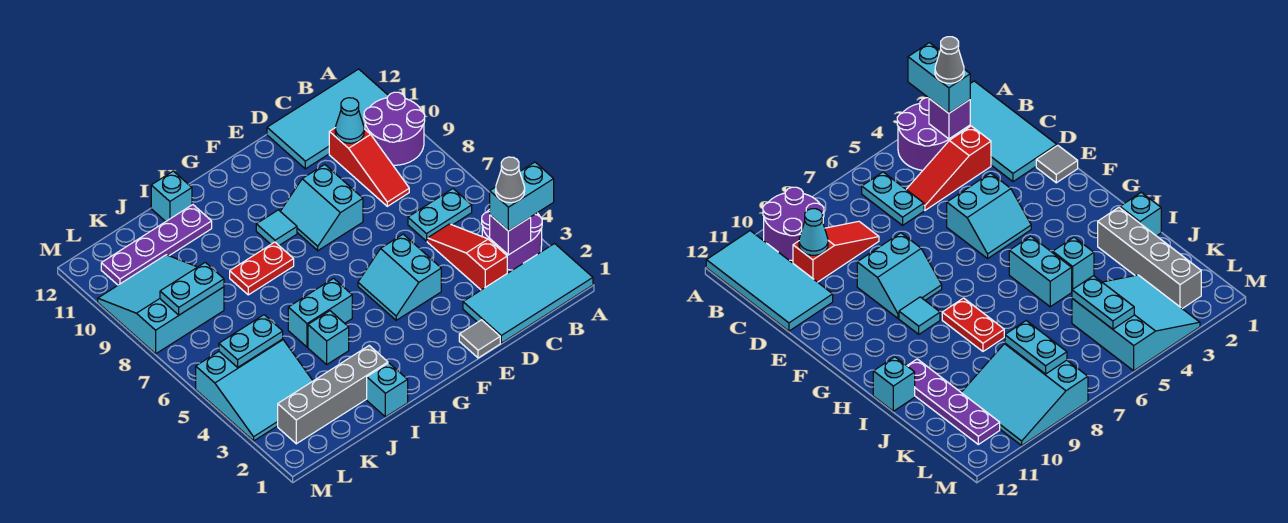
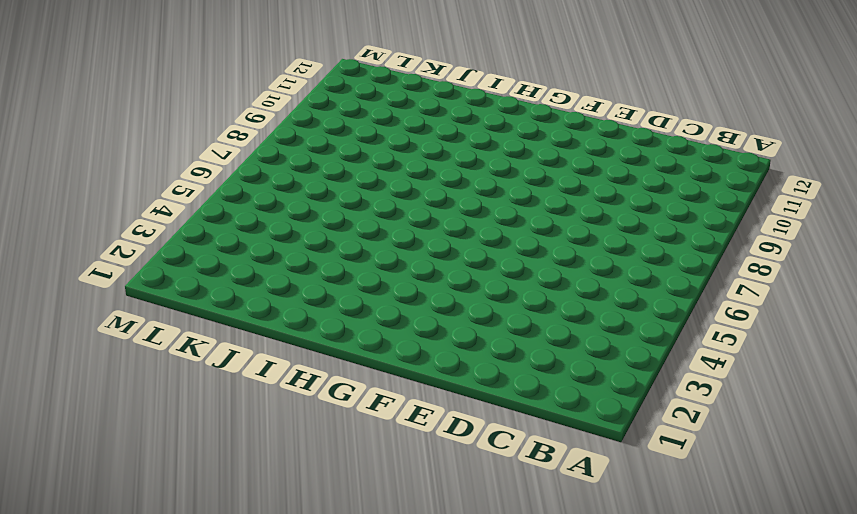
none -> cyan tile A1:D2 level 1
none -> purple round brick A3:B4 level 1
none -> purple round brick A9:B10 level 1

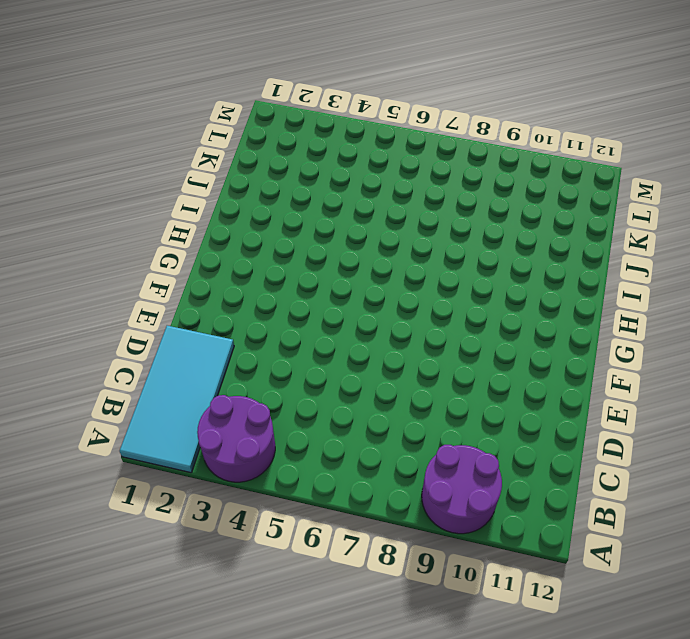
none -> cyan tile A11:D12 level 1
none -> cyan plate B6:C6 level 1
none -> red slope C3:C5 level 1 top 3

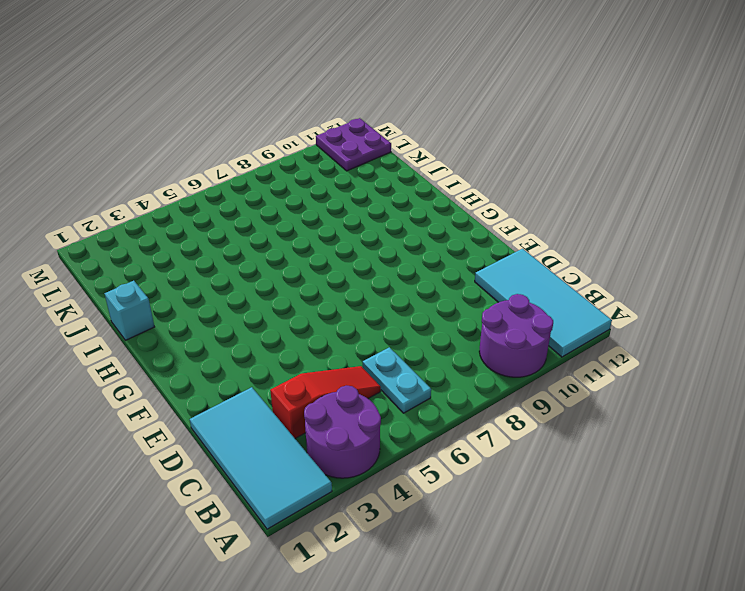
purple plate L11:M12 level 1 -> purple plate I11:L11 level 1
none -> red slope C8:C10 level 1 top 10
none -> grey tile E1 level 1
none -> cyan slope E4:F5 level 1 top E

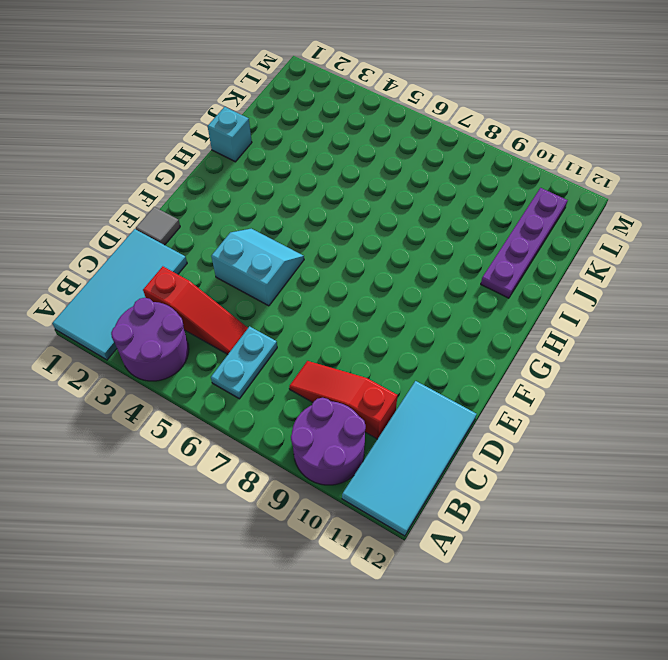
none -> cyan slope E8:F9 level 1 top E
none -> cyan tile G9 level 1
none -> cyan brick H5:I5 level 1

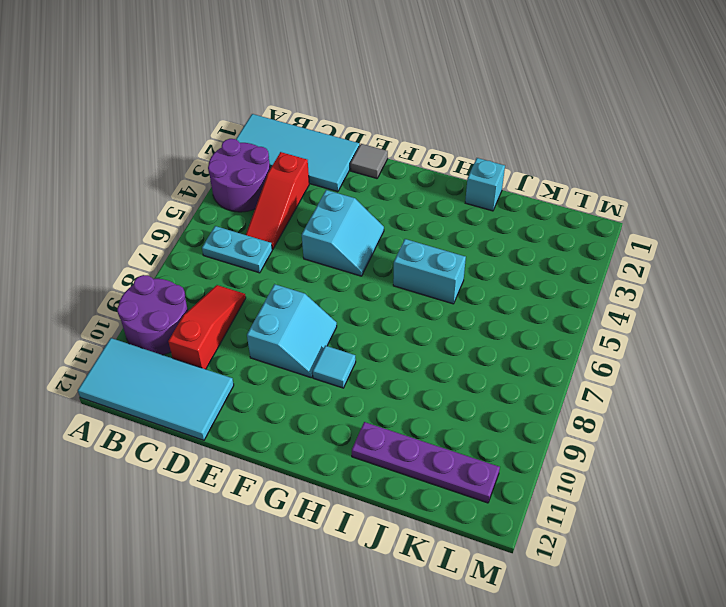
none -> red plate H8:I8 level 1
none -> grey brick I2:L2 level 1
none -> cyan brick I4 level 1

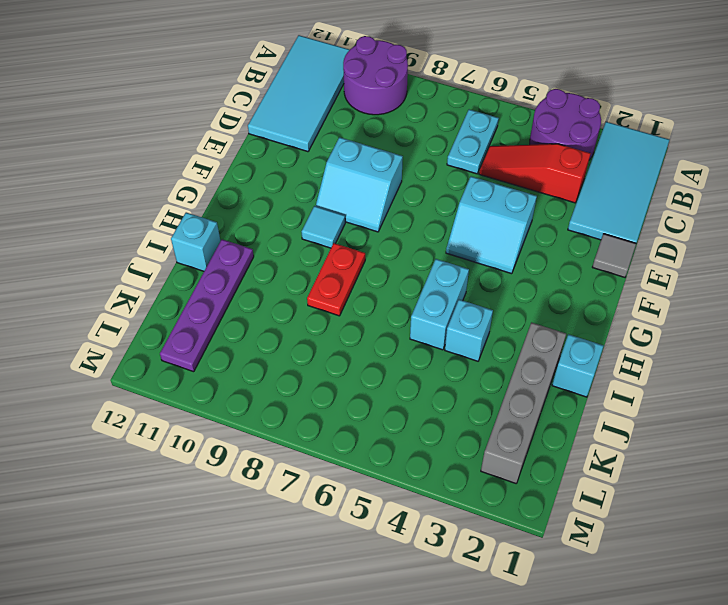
none -> red slope C8:C10 level 1 top 10
none -> cyan slope K3:M5 level 1 top 5
none -> cyan slope K8:M10 level 1 top 8

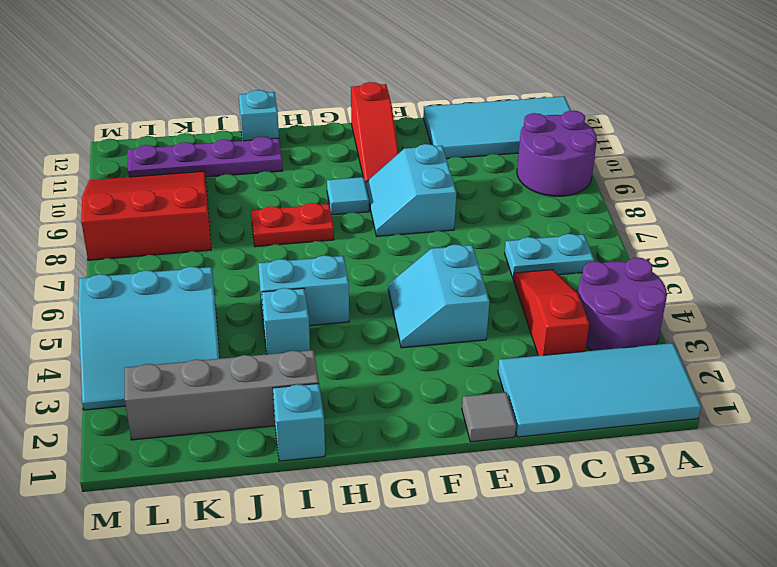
red slope F10:F12 level 1 top 12 -> red slope C8:C10 level 1 top 10
red slope K8:M10 level 1 top 8 -> cyan slope K8:M10 level 1 top 8
none -> purple brick B3 level 2
none -> cyan cone C10 level 2
none -> cyan plate K5:L5 level 2

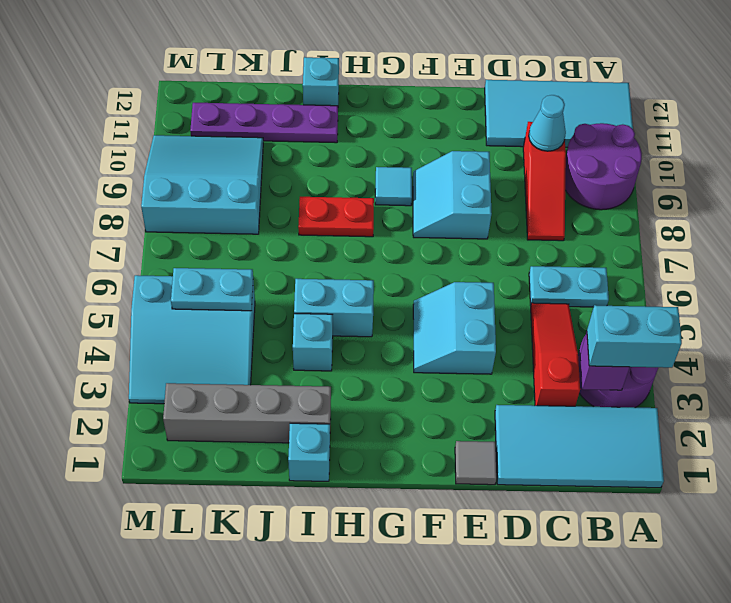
none -> cyan plate K8:L8 level 2
none -> grey cone B3 level 4

